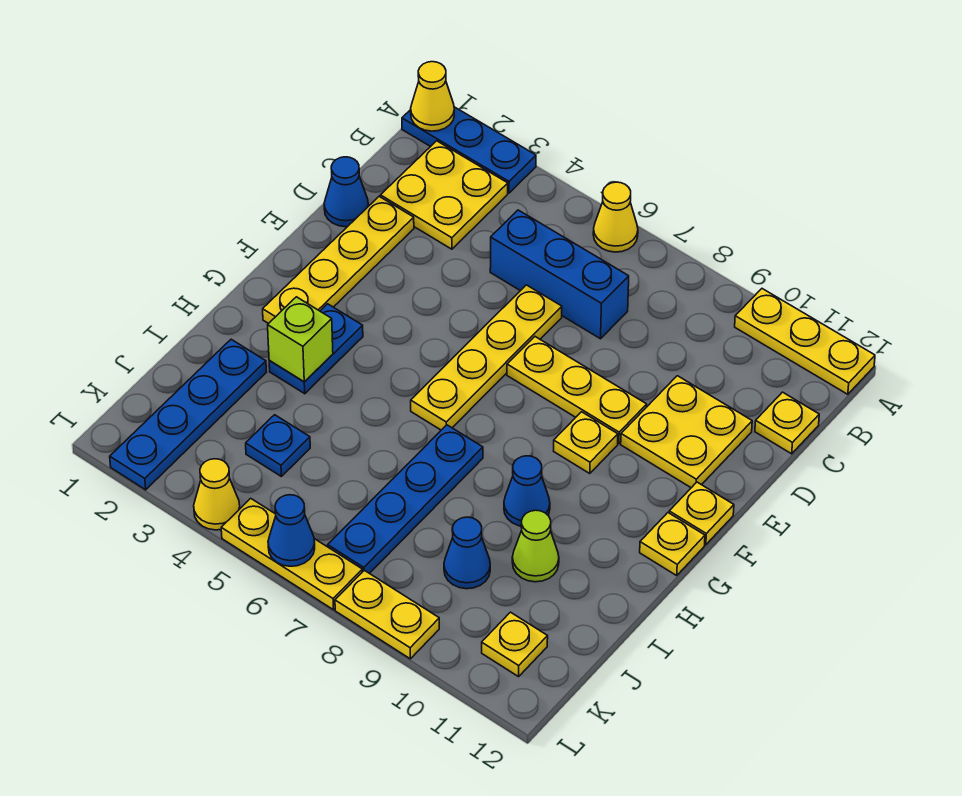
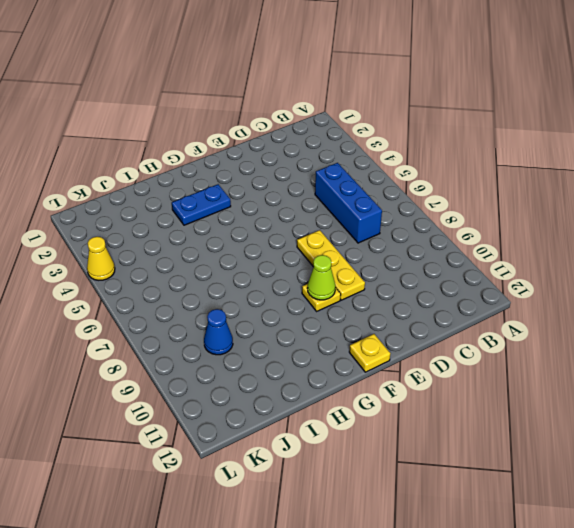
lime cone F9 level 2 -> lime cone I10 level 1
none -> blue plate A1:A3 level 1
none -> yellow cone A6 level 1
none -> yellow plate A10:A12 level 1

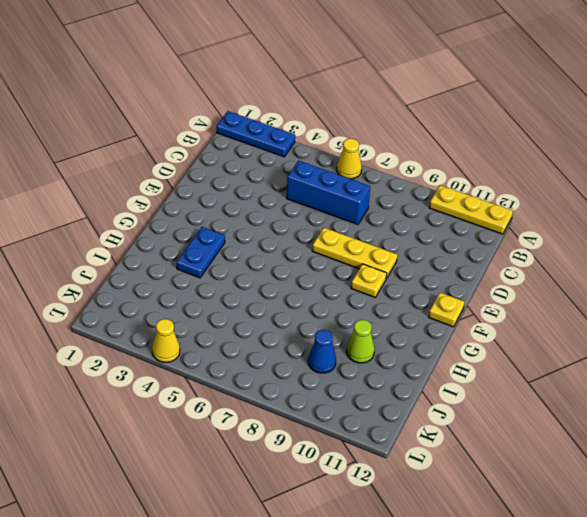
none -> yellow plate B2:C3 level 1
none -> yellow plate C12 level 1
none -> blue cone D1 level 1

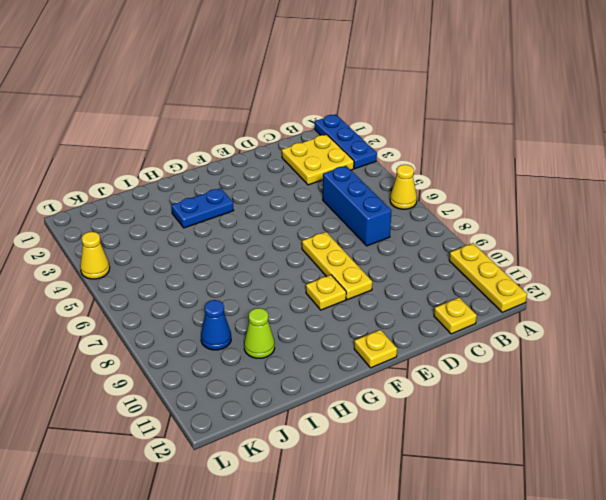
none -> blue cone D1 level 1
none -> yellow plate D2:G2 level 1
none -> yellow plate D6:G6 level 1

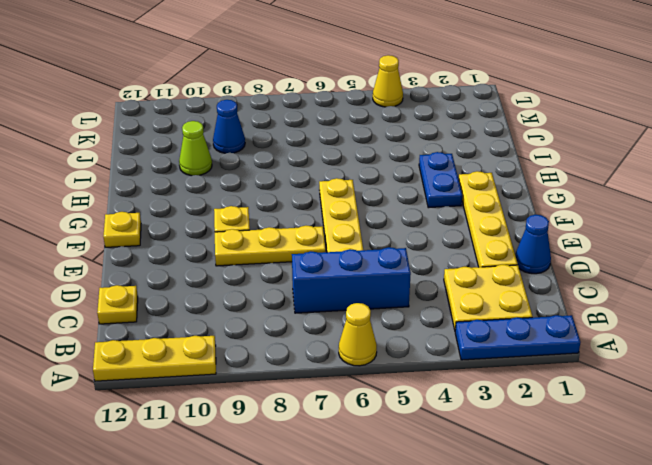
none -> yellow plate D10:E11 level 1
none -> yellow plate G12 level 1
none -> blue plate H7:K7 level 1

